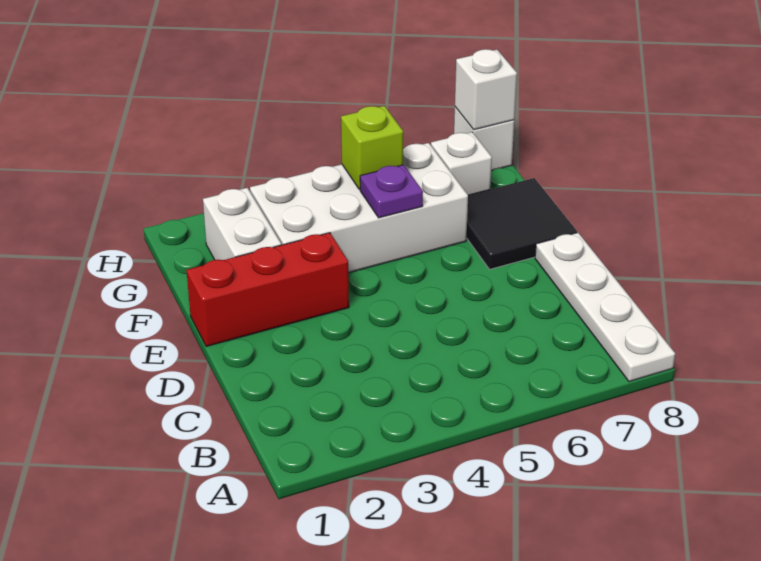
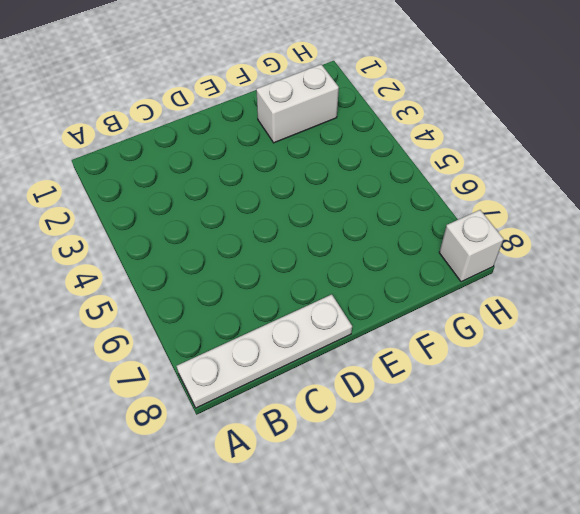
none -> red brick E1:E3 level 1
none -> black tile E7:F8 level 1

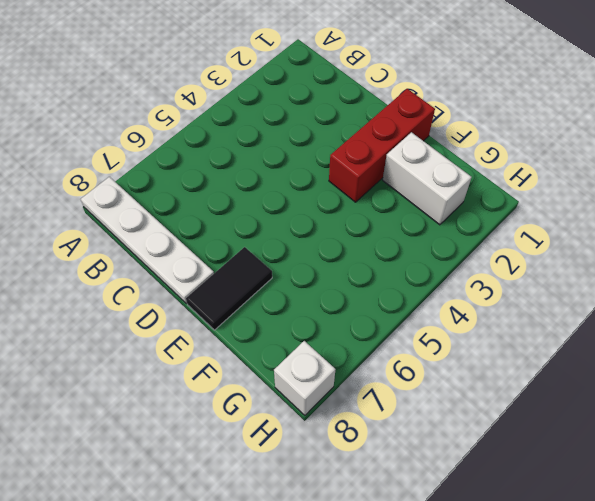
black tile E7:E8 level 1 -> black tile E7:F8 level 1
none -> white brick F3:G6 level 1
none -> white brick G7 level 1

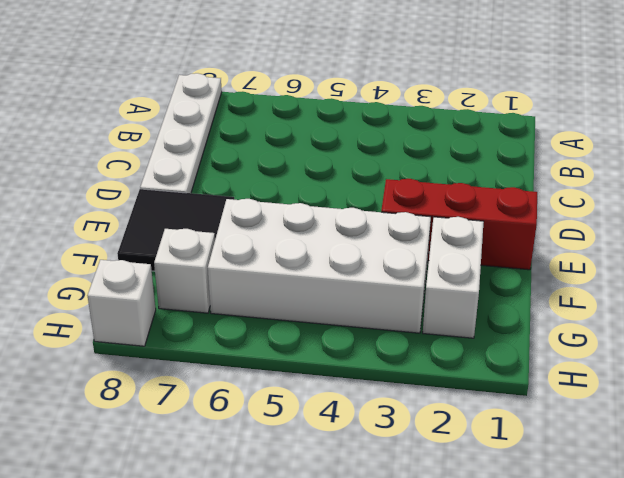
none -> purple plate F5 level 2
none -> lime brick G5 level 2

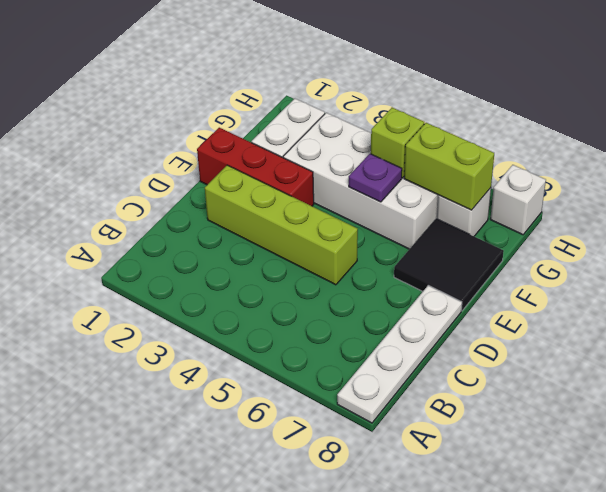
lime brick D2:D5 level 1 -> none
lime brick G6:G7 level 2 -> none
none -> white brick H8 level 2

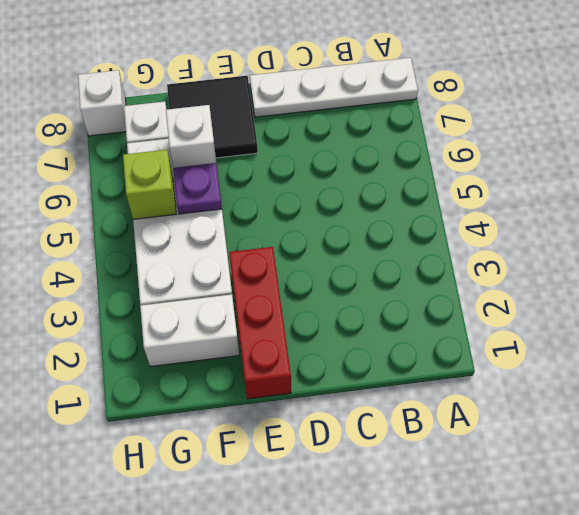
white brick F6 level 2 -> white brick H8 level 2

